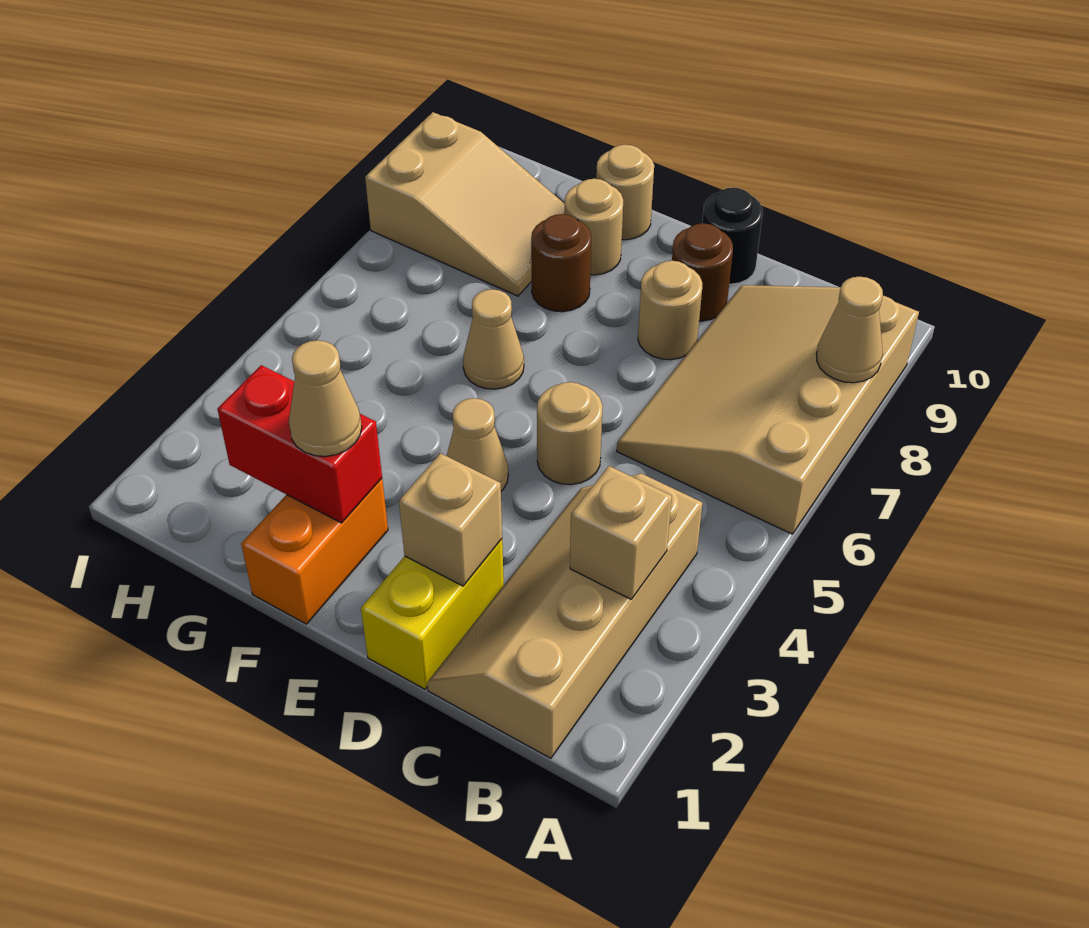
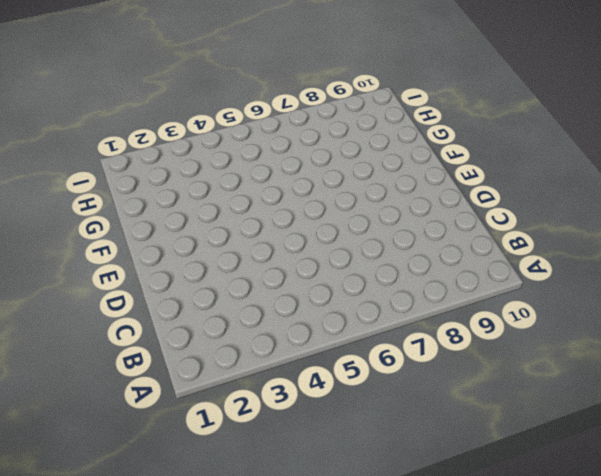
none -> tan slope A6:C9 level 1 top A
none -> tan slope B1:C4 level 1 top B
none -> yellow brick D1:D2 level 1

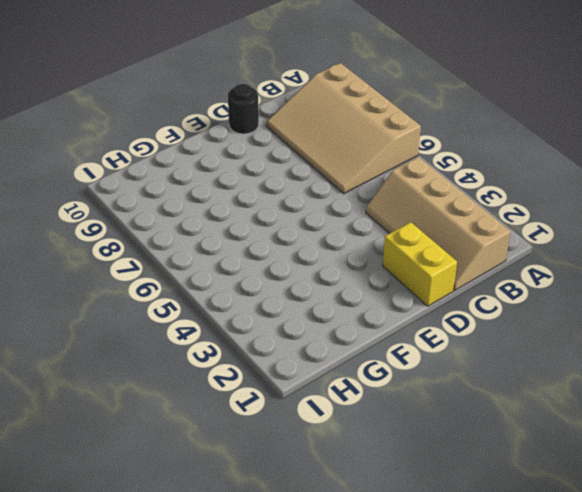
none -> tan round brick D5 level 1
none -> tan round brick D8 level 1
none -> brown round brick D9 level 1

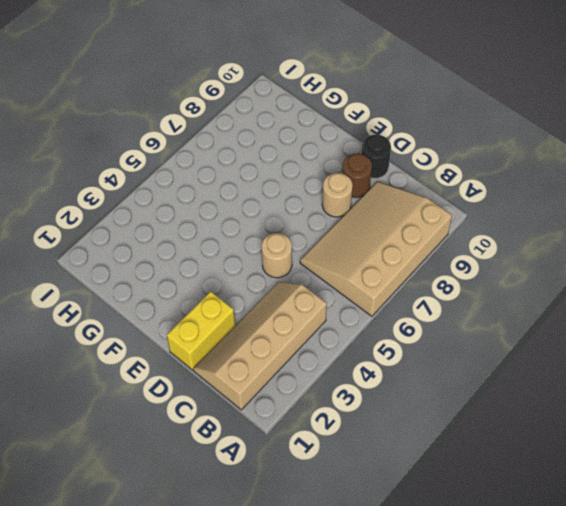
none -> tan cone E4 level 1
none -> orange brick F1:F2 level 1
none -> tan cone F6 level 1

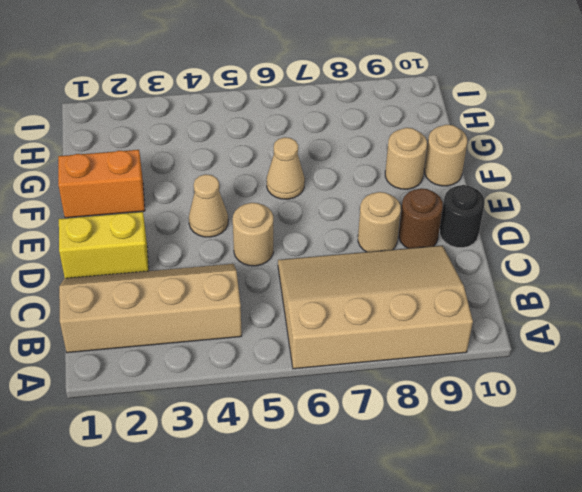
none -> brown round brick F8 level 1
none -> tan slope G8:I9 level 1 top I
none -> tan cone A8 level 2

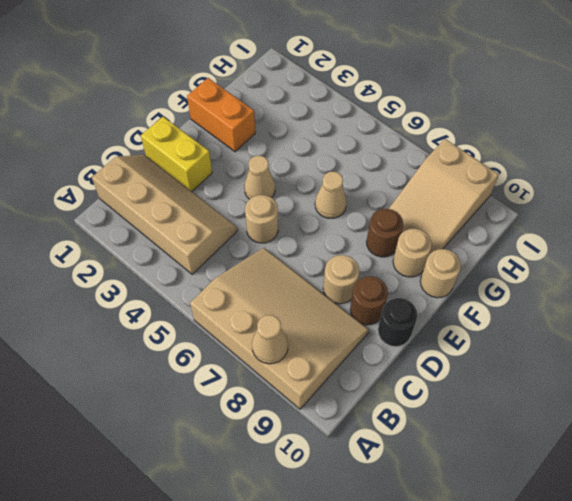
none -> tan brick B3 level 2
none -> tan brick D2 level 2
none -> red brick F2:G2 level 2

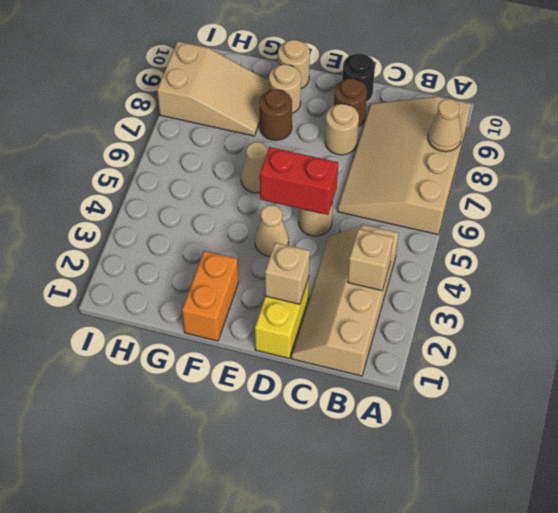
red brick D5:E5 level 2 -> red brick F2:G2 level 2
none -> tan cone F2 level 3

